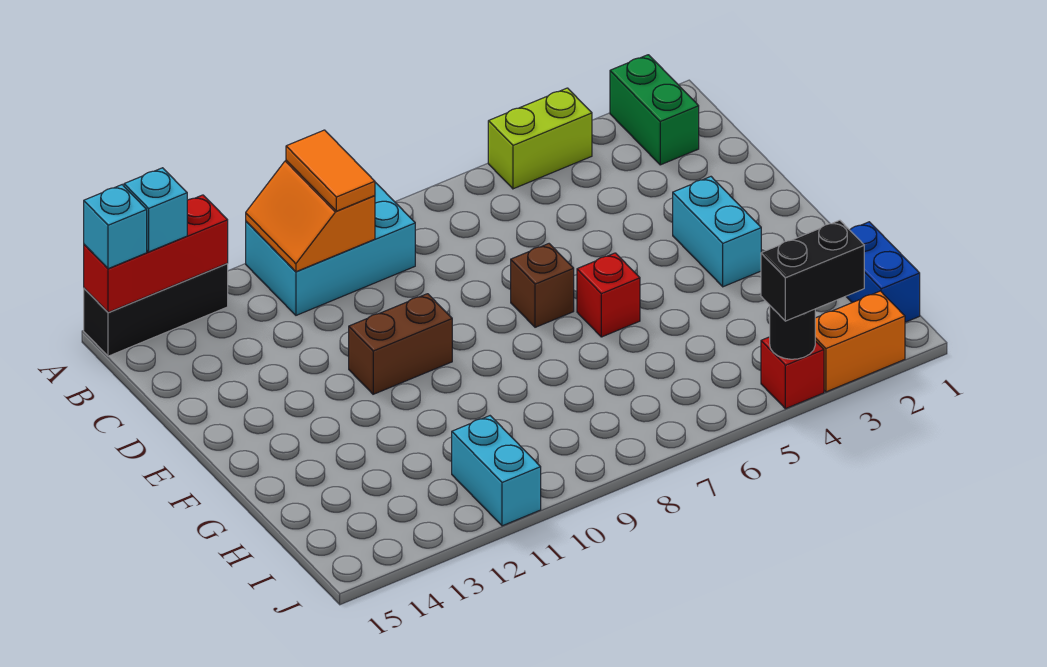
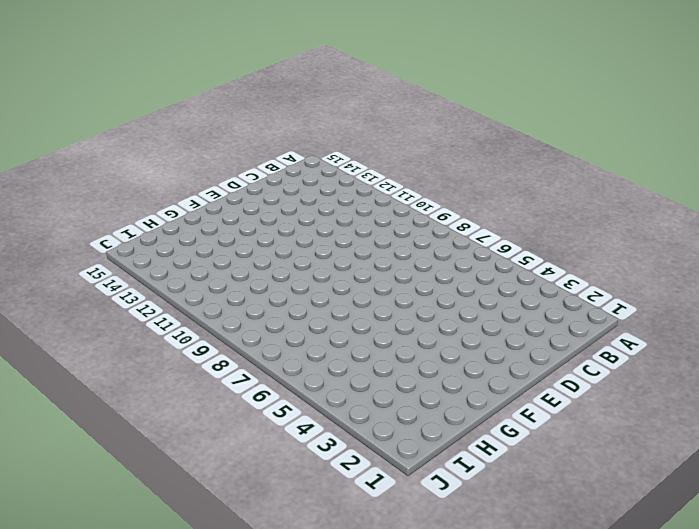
none -> green brick A2:B2 level 1
none -> lime brick A4:A5 level 1
none -> cyan brick A9:B11 level 1

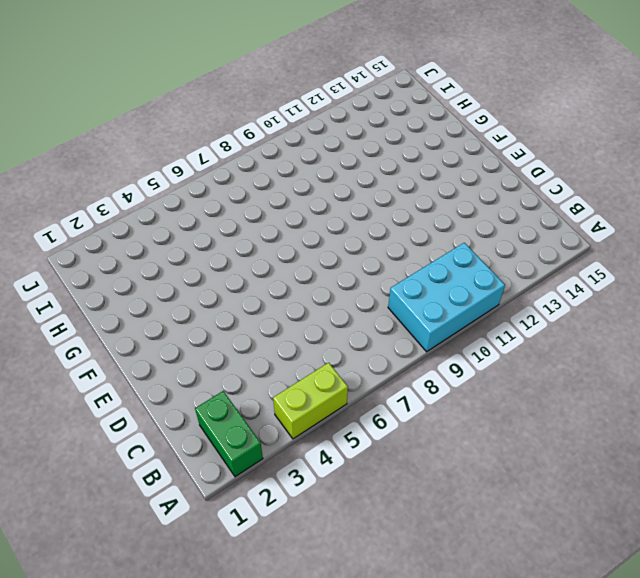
none -> black brick A13:A15 level 1
none -> cyan brick E3:F3 level 1
none -> brown brick E7 level 1

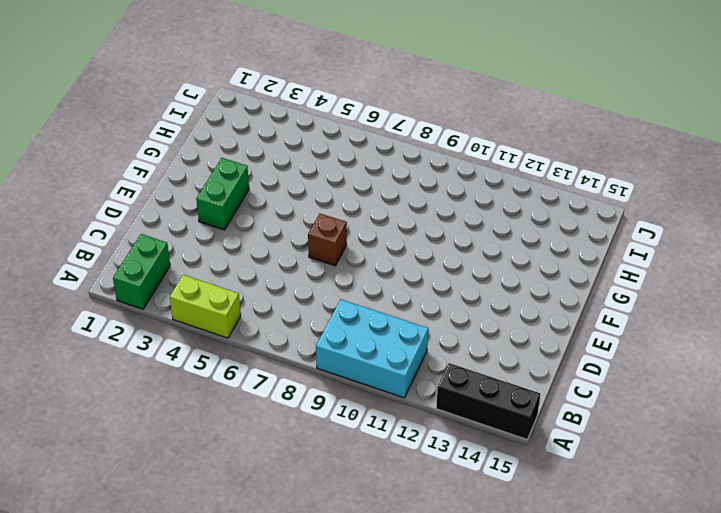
green brick E3:F3 level 1 -> cyan brick E3:F3 level 1
none -> brown brick E10:E11 level 1
none -> red brick F6 level 1
none -> blue brick H1:I1 level 1

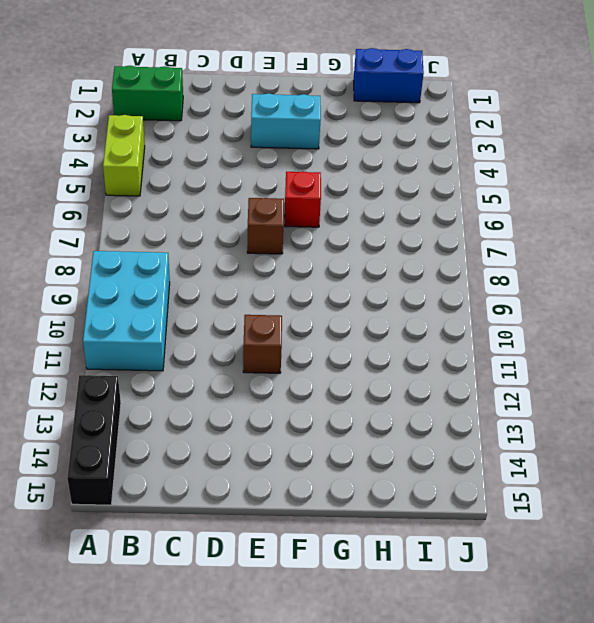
brown brick E11 level 1 -> brown brick E10:E11 level 1
none -> cyan brick I11:J11 level 1
none -> orange brick J2:J3 level 1
none -> red brick J4 level 1

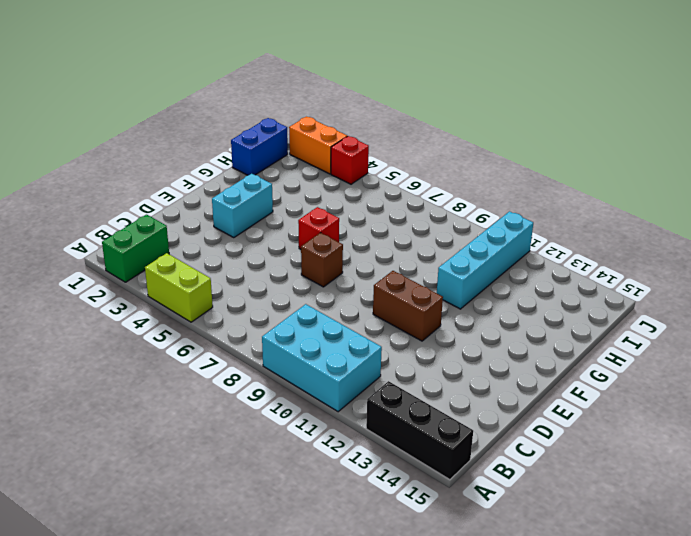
cyan brick G11:J11 level 1 -> cyan brick I11:J11 level 1
none -> orange slope A10:B11 level 2 top 10
none -> red brick A13:A15 level 2
none -> black round brick J4 level 2

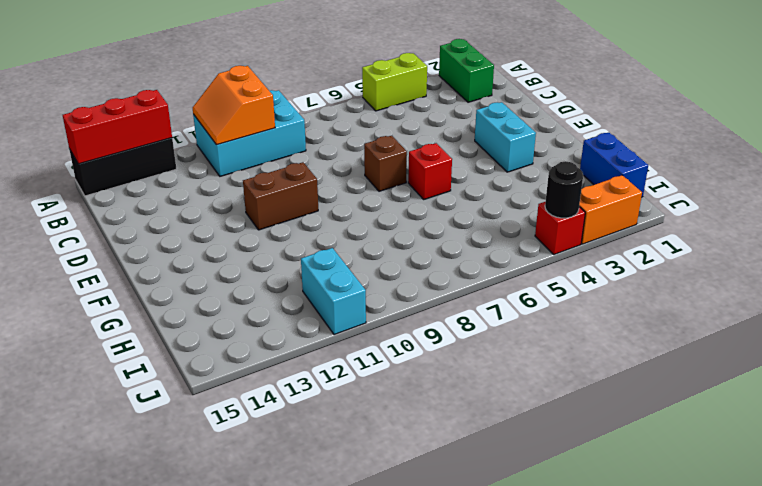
none -> orange tile A10:B10 level 3
none -> cyan brick A14 level 3
none -> cyan brick A15 level 3

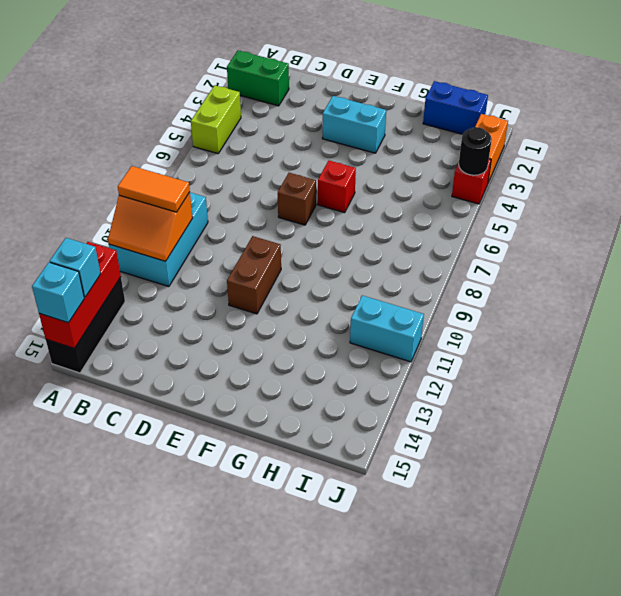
none -> black brick J3:J4 level 3

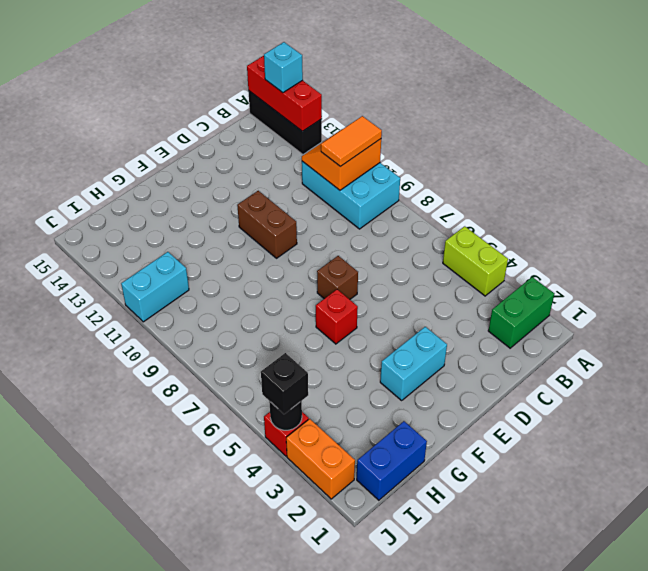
black brick J4 level 3 -> black brick J3:J4 level 3
none -> cyan brick A15 level 3

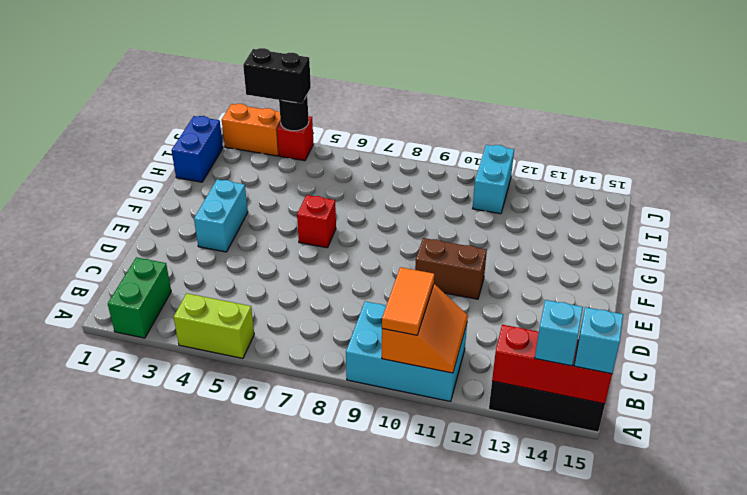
none -> brown brick E7 level 1

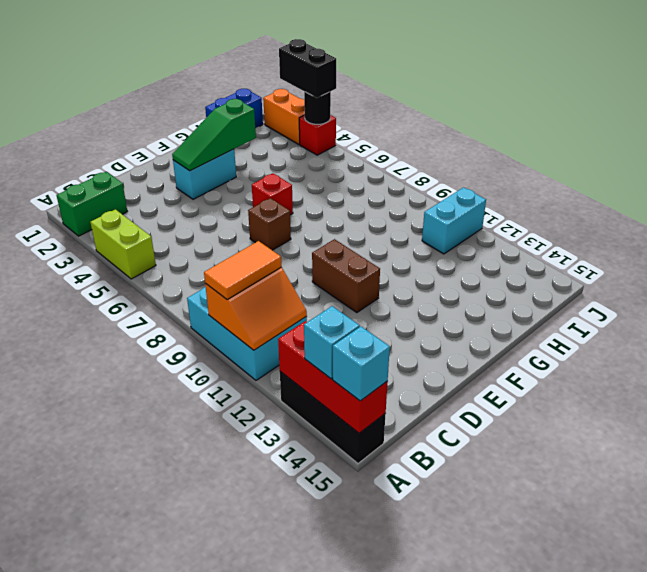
green slope E3:G3 level 2 top G -> none

